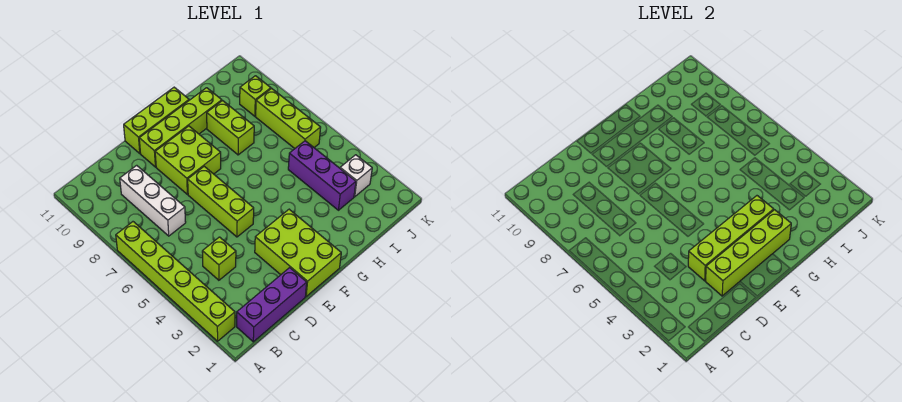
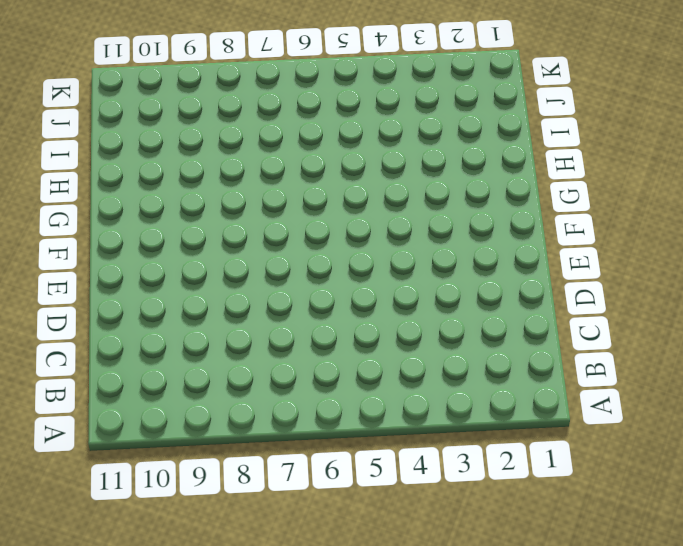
none -> lime brick A2:A7 level 1
none -> purple brick B1:D1 level 1
none -> lime brick C4 level 1

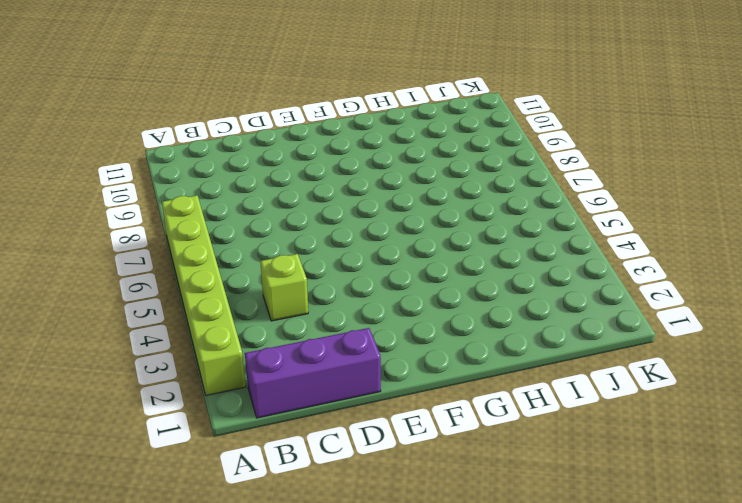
none -> white brick C7:C9 level 1
none -> lime brick E1:F3 level 1
none -> lime brick E5:E7 level 1

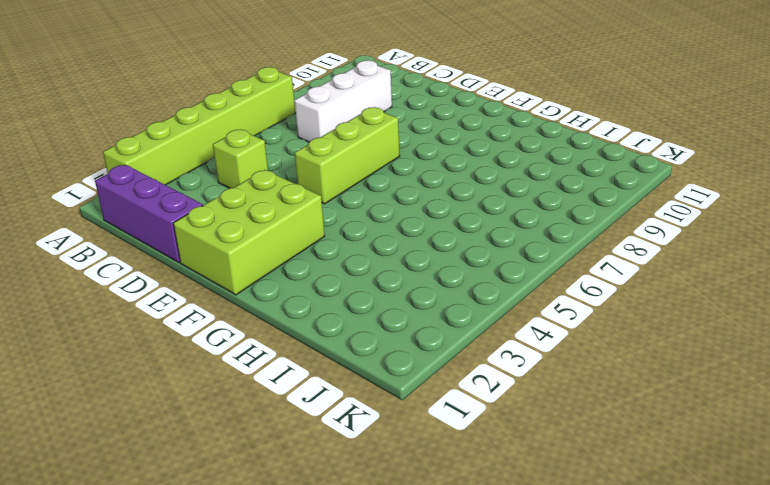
none -> lime brick E8:F9 level 1
none -> lime brick E10:H10 level 1
none -> lime brick E11:G11 level 1

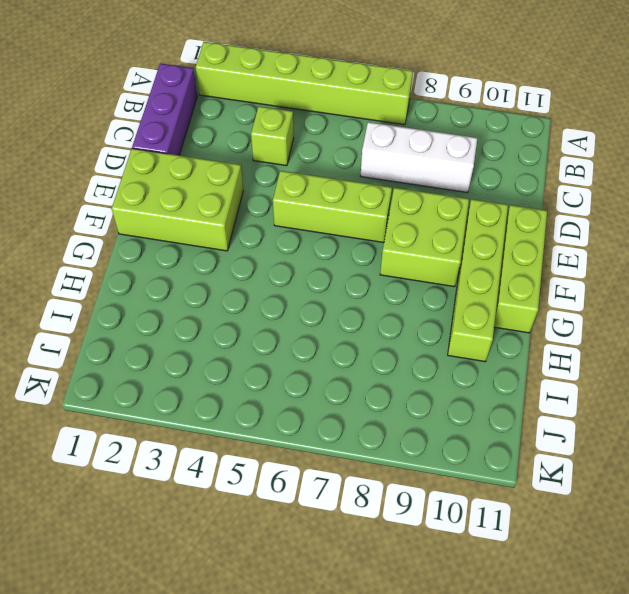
none -> lime brick H8:H9 level 1
none -> purple brick I3:I5 level 1
none -> white brick J3 level 1

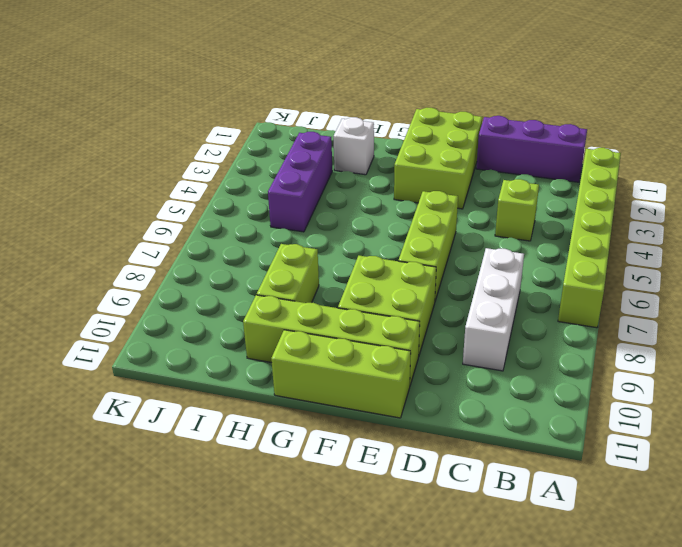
white brick H2 level 1 -> white brick J3 level 1
none -> lime brick J6:J8 level 1
none -> lime brick J9 level 1
none -> lime brick D2:G2 level 2

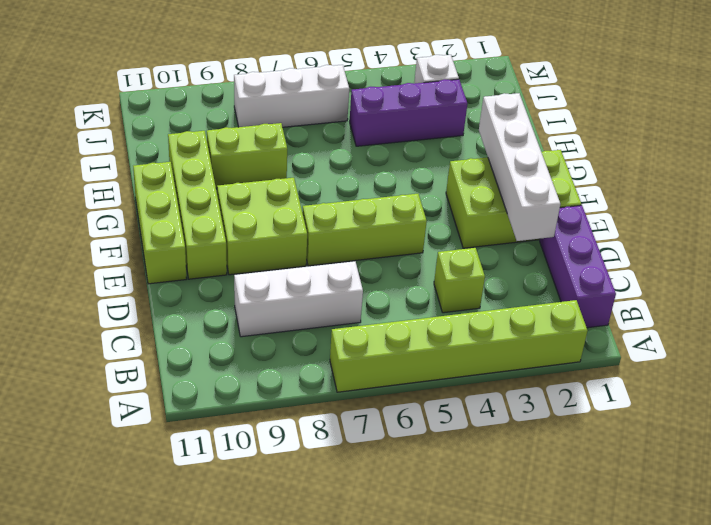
white brick D2:G2 level 2 -> lime brick D2:G2 level 2
white brick J6:J8 level 1 -> lime brick J6:J8 level 1
none -> lime brick J9 level 1
none -> lime brick D3:G3 level 2

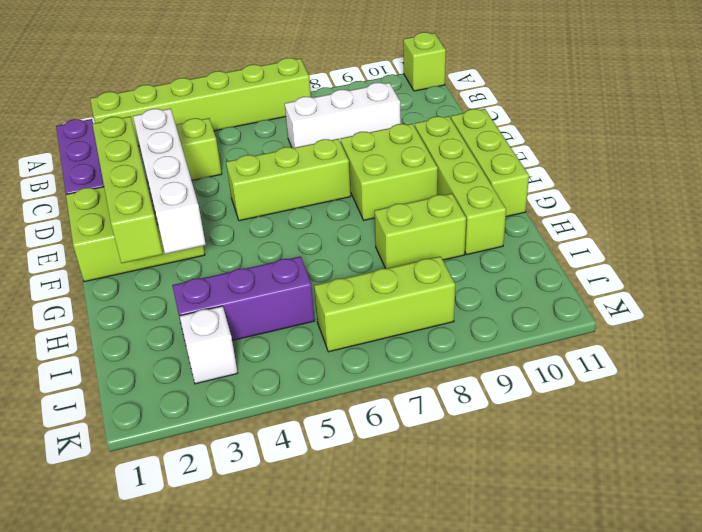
lime brick A11 level 1 -> lime brick J9 level 1
white brick D3:G3 level 2 -> lime brick D3:G3 level 2

